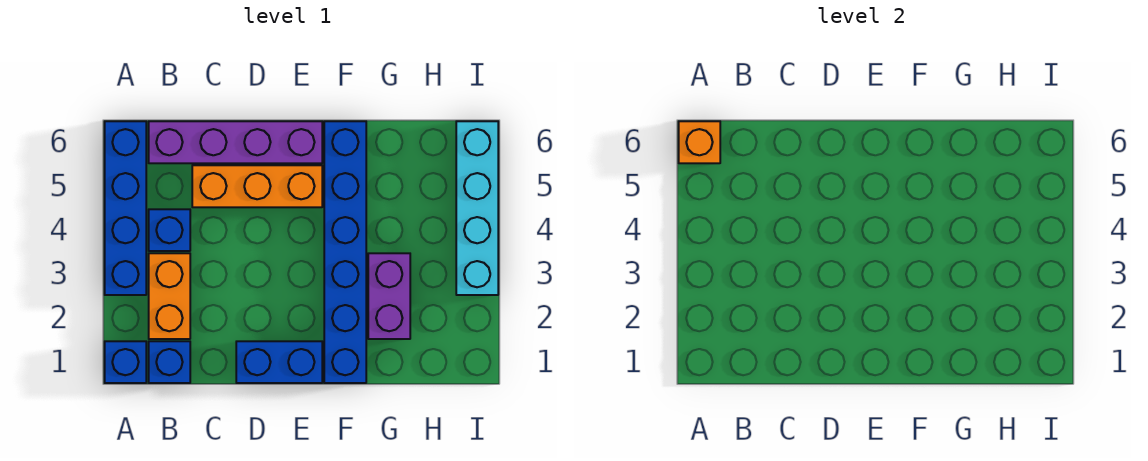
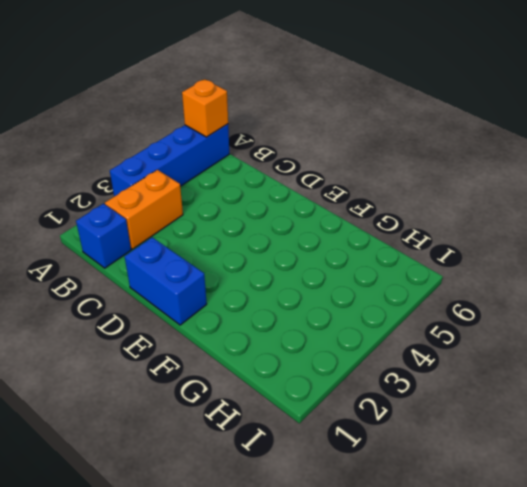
none -> blue brick A1 level 1
none -> blue brick B4 level 1
none -> purple brick B6:E6 level 1

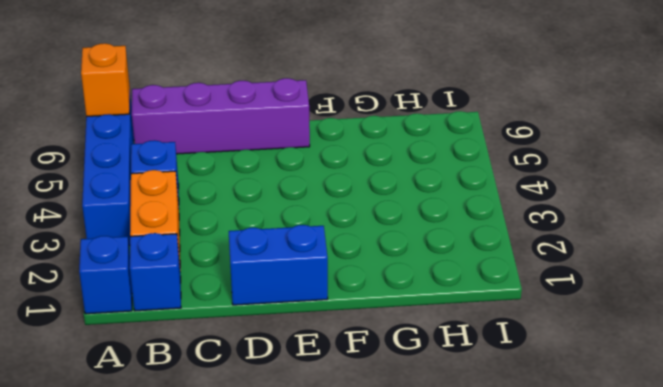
none -> orange brick C5:E5 level 1
none -> blue brick F1:F6 level 1
none -> purple brick G2:G3 level 1

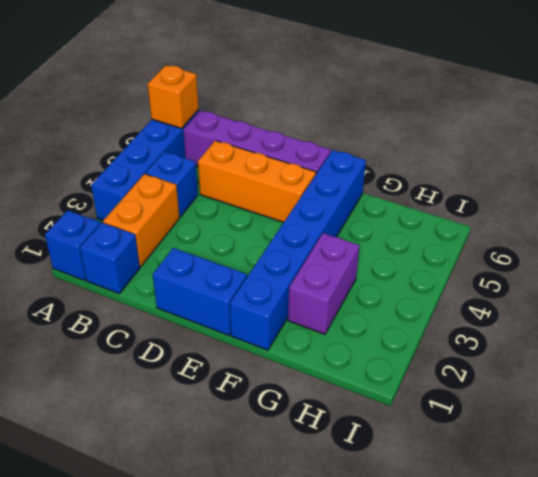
none -> cyan brick I3:I6 level 1

